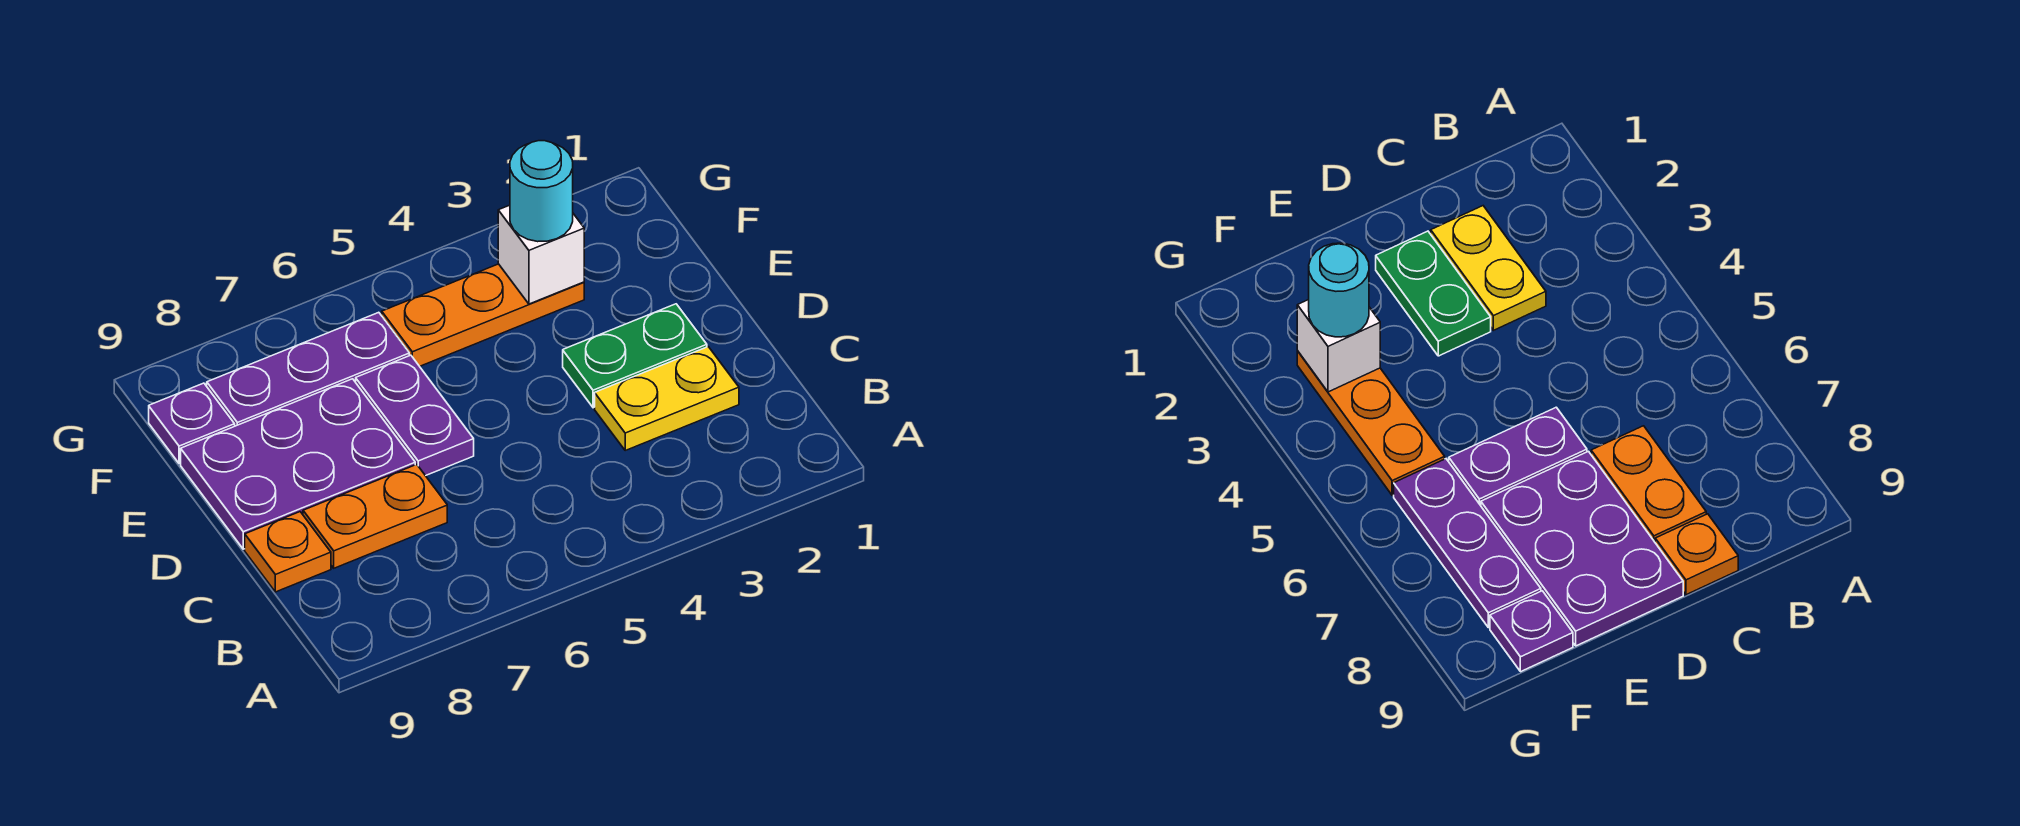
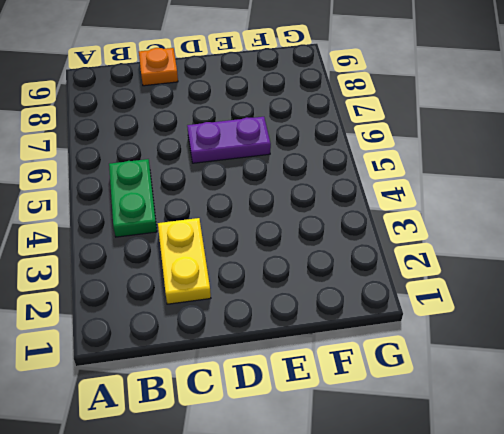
green plate B4:B5 level 1 -> green plate D2:D3 level 1
none -> orange plate C7:C8 level 1
none -> purple plate D7:E9 level 1

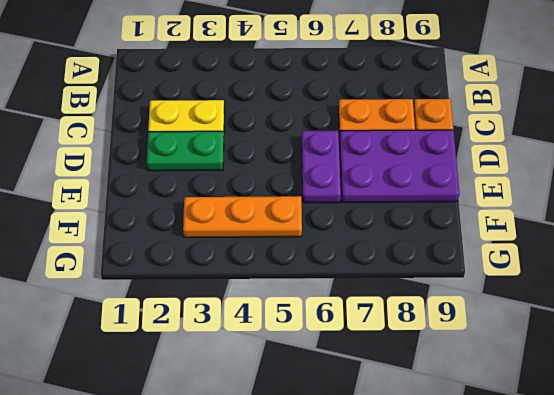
none -> purple plate F6:F8 level 1
none -> purple plate F9 level 1

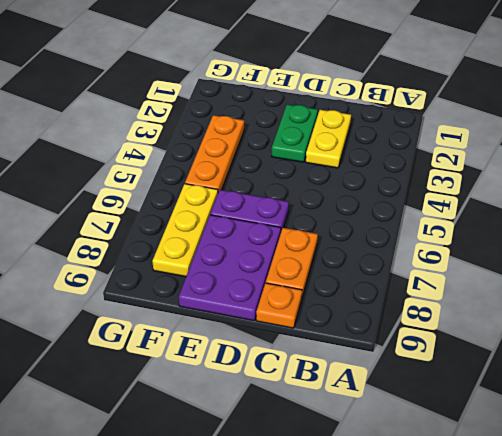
yellow plate F6:F8 level 1 -> purple plate F6:F8 level 1
none -> purple plate F9 level 1
none -> white brick F3 level 2

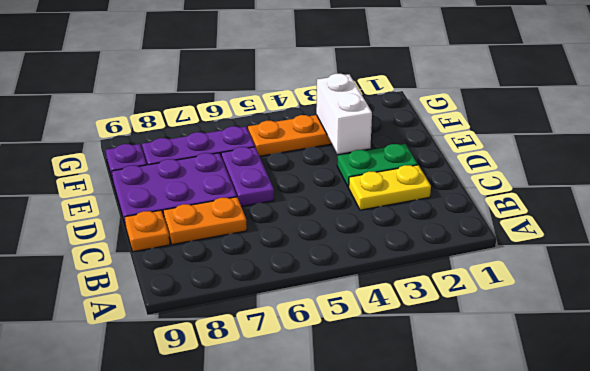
white brick E3:F3 level 2 -> white brick F3 level 2
none -> cyan round brick F3 level 3

